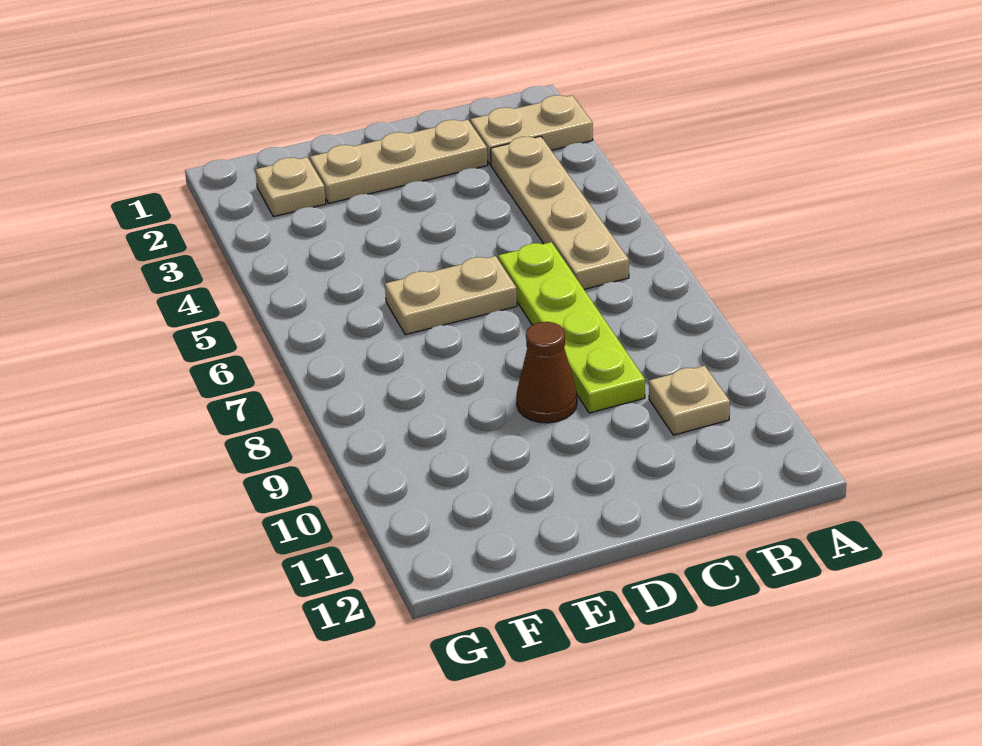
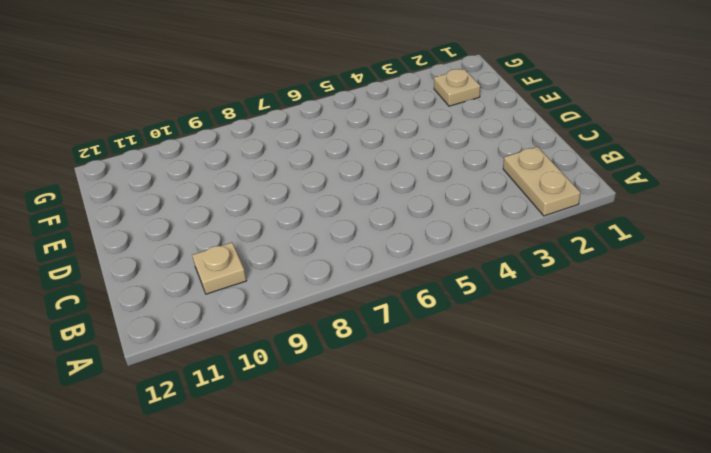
none -> tan plate B3:B6 level 1
none -> tan plate C2:E2 level 1

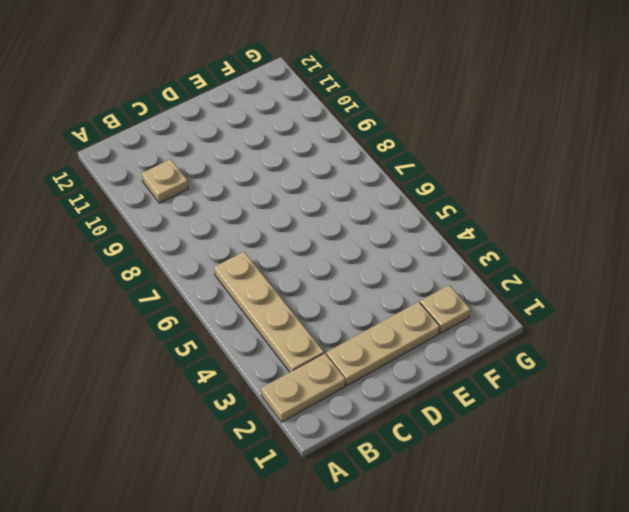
none -> lime plate C6:C9 level 1
none -> tan plate D6:E6 level 1

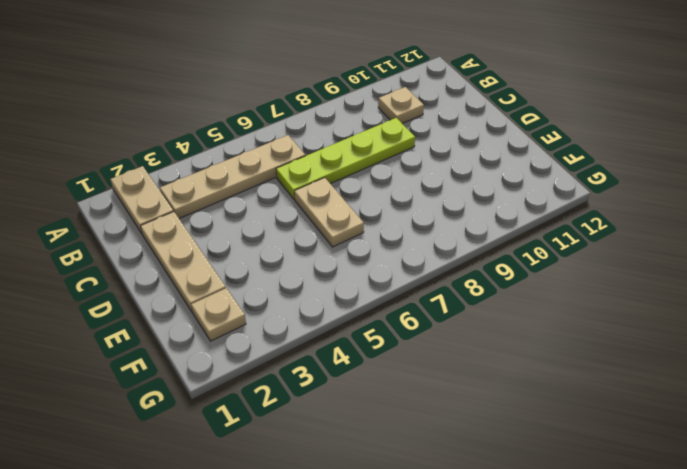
none -> brown cone D9 level 1

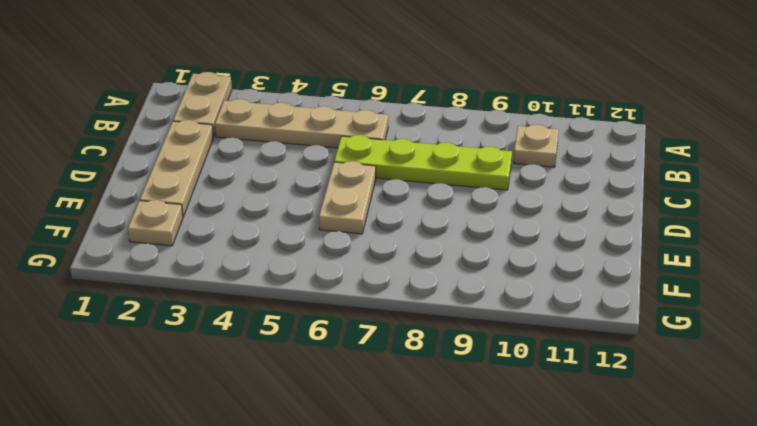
none -> brown cone D9 level 1

